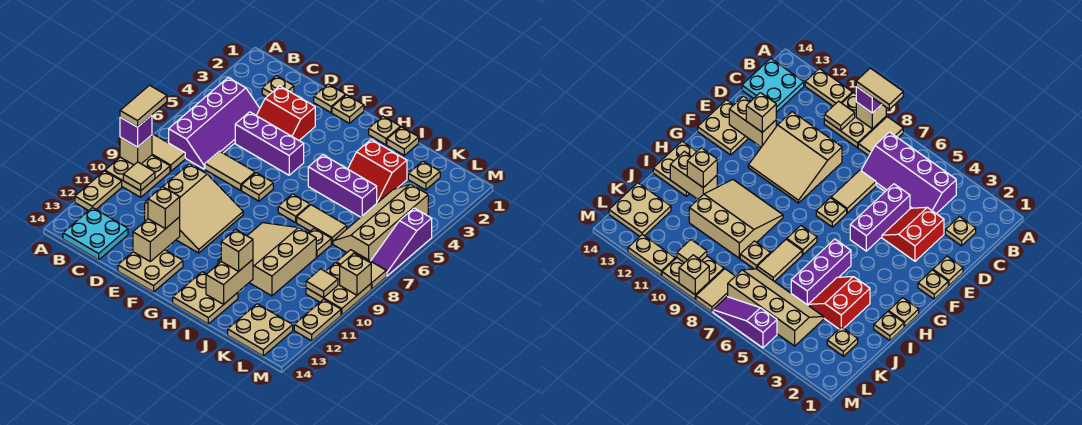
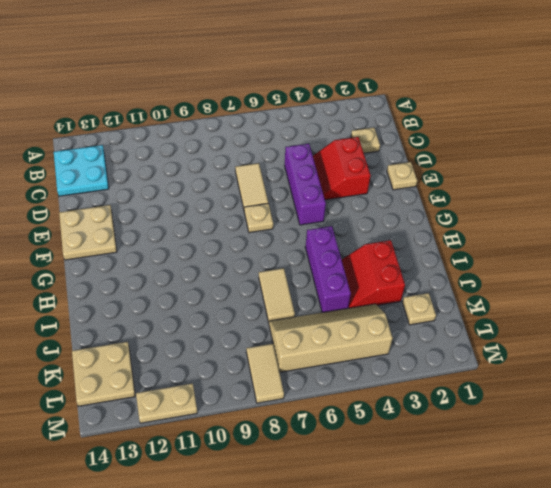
none -> tan tile A8:B8 level 1
none -> tan plate A9:B10 level 1
none -> tan plate A11:A12 level 1
none -> purple slope B4:C7 level 1 top B

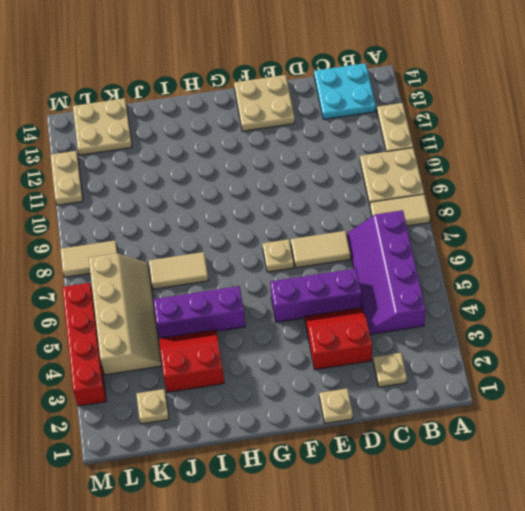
red brick M3:M6 level 1 -> purple slope M5:M7 level 1 top 5
none -> tan slope D9:F11 level 1 top D
none -> tan plate F1 level 1
none -> tan plate H1 level 1
none -> tan plate H7 level 1

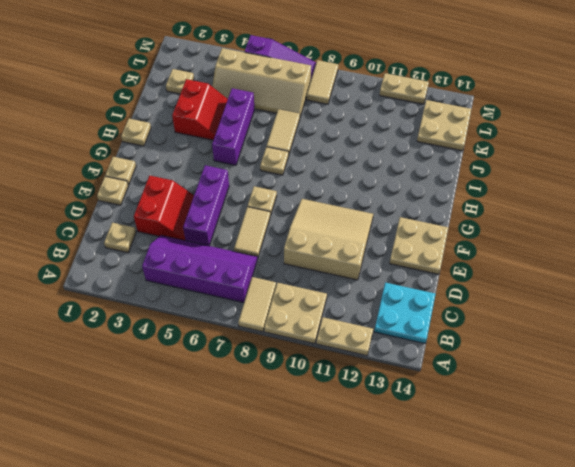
none -> tan slope H9:J11 level 1 top J
none -> tan plate H13:I14 level 1
none -> tan plate I1 level 1
none -> tan plate J8 level 1

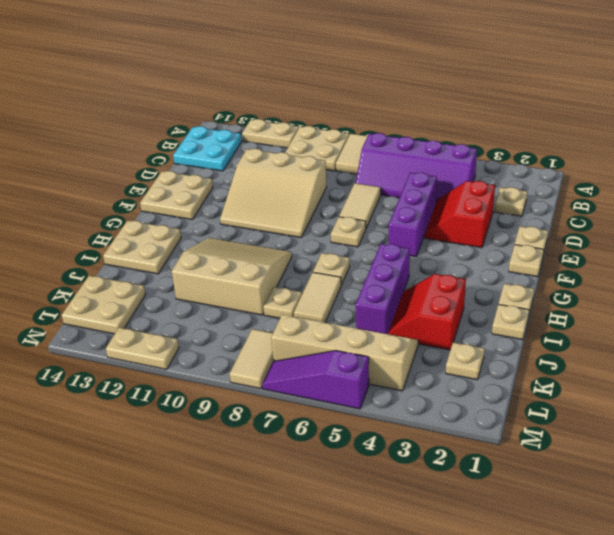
none -> tan plate L9:M10 level 1
none -> tan brick A9 level 2
none -> tan tile B10 level 2
none -> tan brick E12:E13 level 2

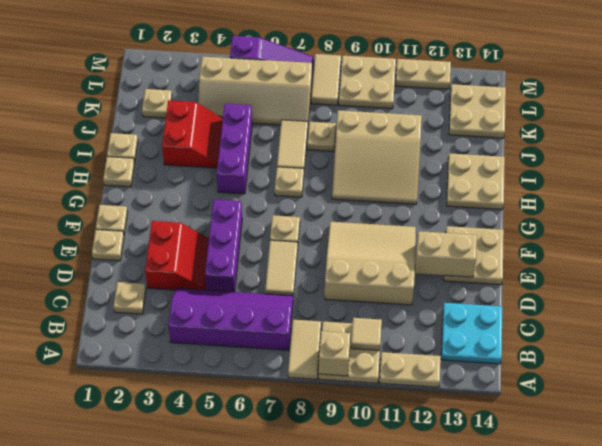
none -> tan brick I12:I13 level 2
none -> tan tile L10 level 2
none -> tan brick M9 level 2
none -> purple brick A9 level 3

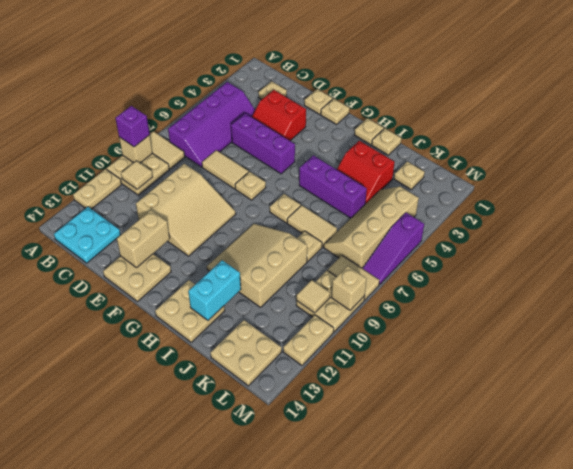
cyan brick I12:I13 level 2 -> tan brick I12:I13 level 2
none -> tan brick E12 level 3
none -> tan brick I12 level 3
none -> tan tile A8:A9 level 4

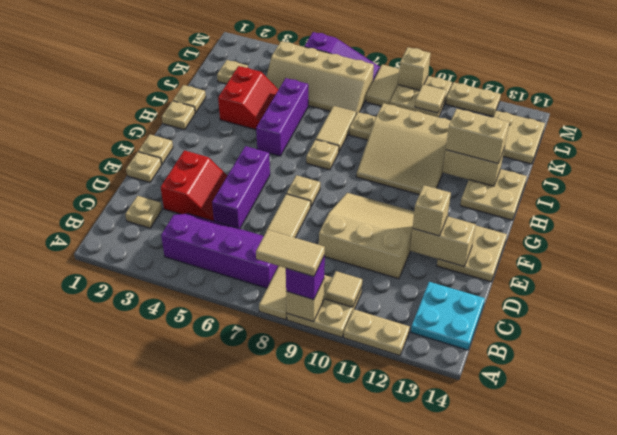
tan brick I12:I13 level 3 -> tan brick I12 level 3

